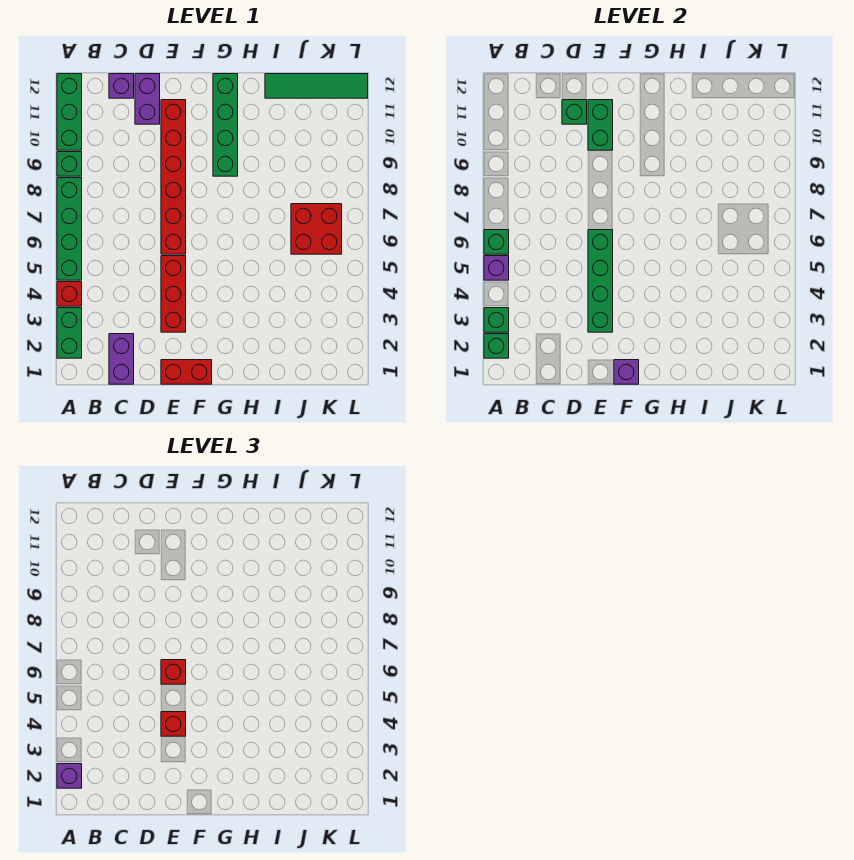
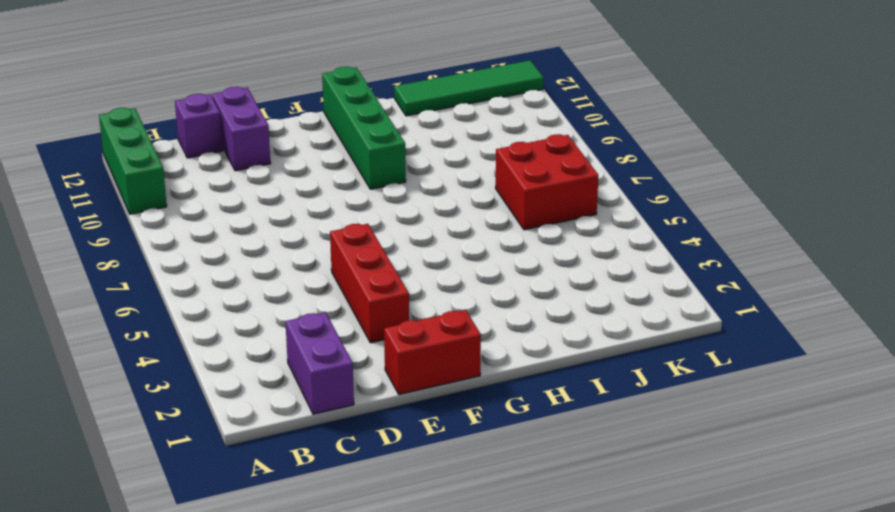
none -> green brick A2:A3 level 1
none -> red brick A4 level 1
none -> green brick A5:A8 level 1

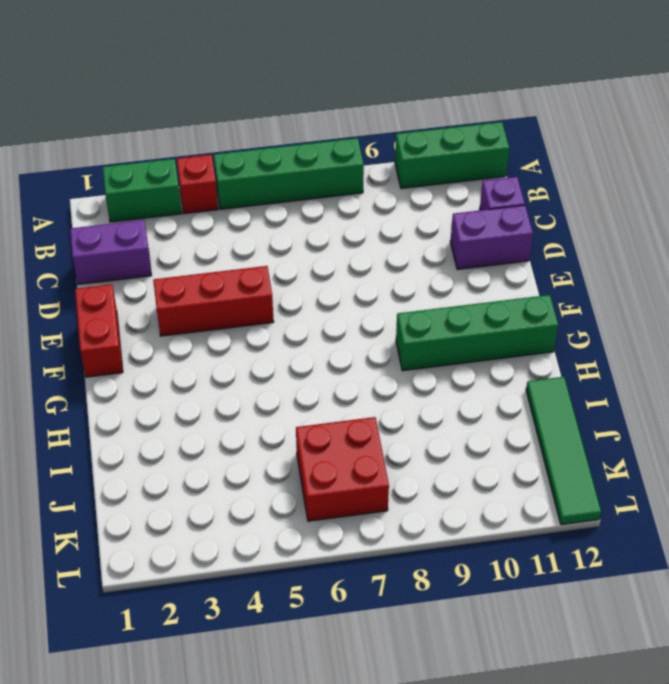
none -> green brick A9 level 1
none -> red brick E6:E11 level 1
none -> green brick A2 level 2

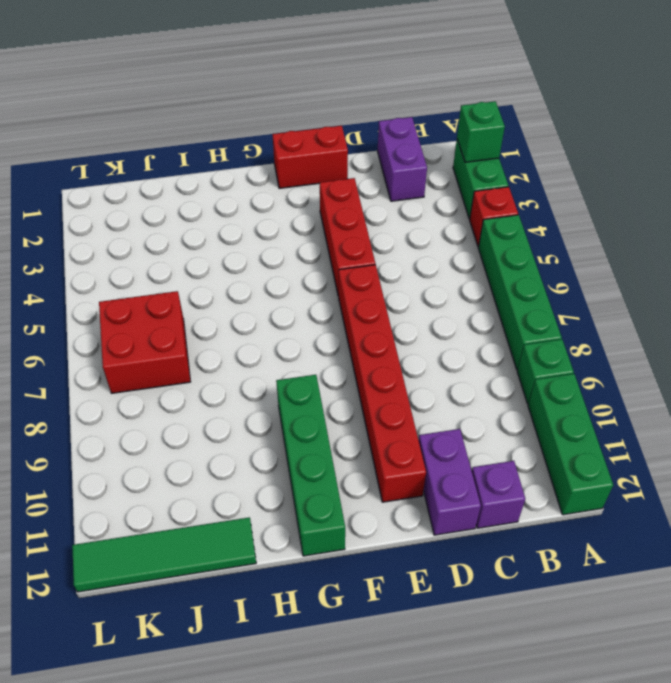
none -> green brick A3 level 2
none -> purple brick A5 level 2
none -> green brick A6 level 2

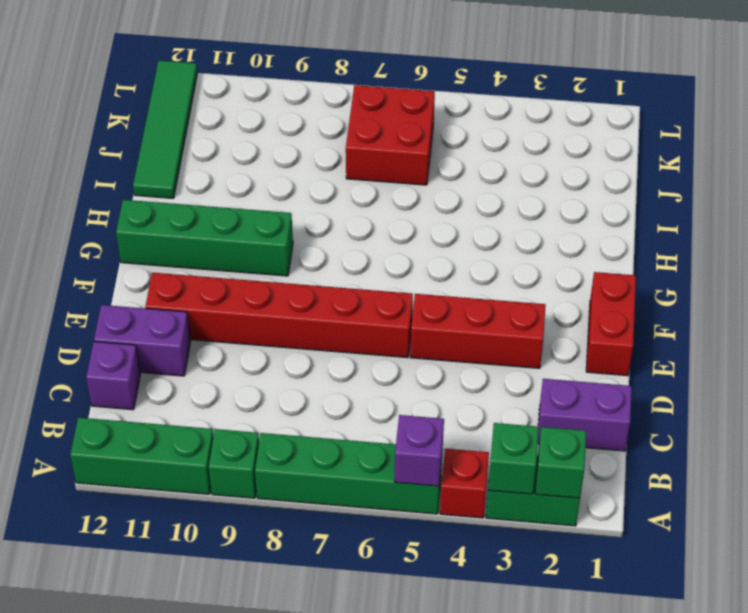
none -> green brick A6 level 2
none -> green brick D11 level 2
none -> green brick E3:E6 level 2

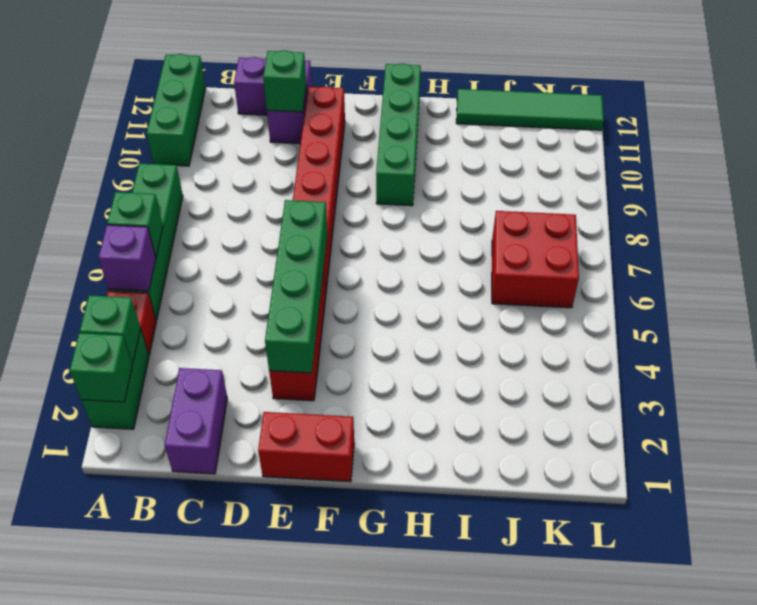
none -> green brick A9 level 1
none -> green brick E10:E11 level 2
none -> purple brick F1 level 2

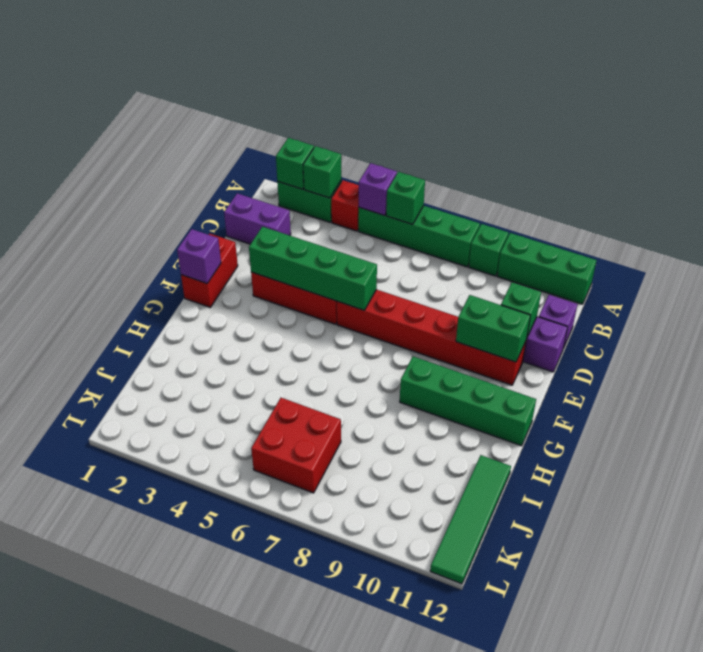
none -> purple brick A2 level 3
none -> red brick E4 level 3
none -> red brick E6 level 3

